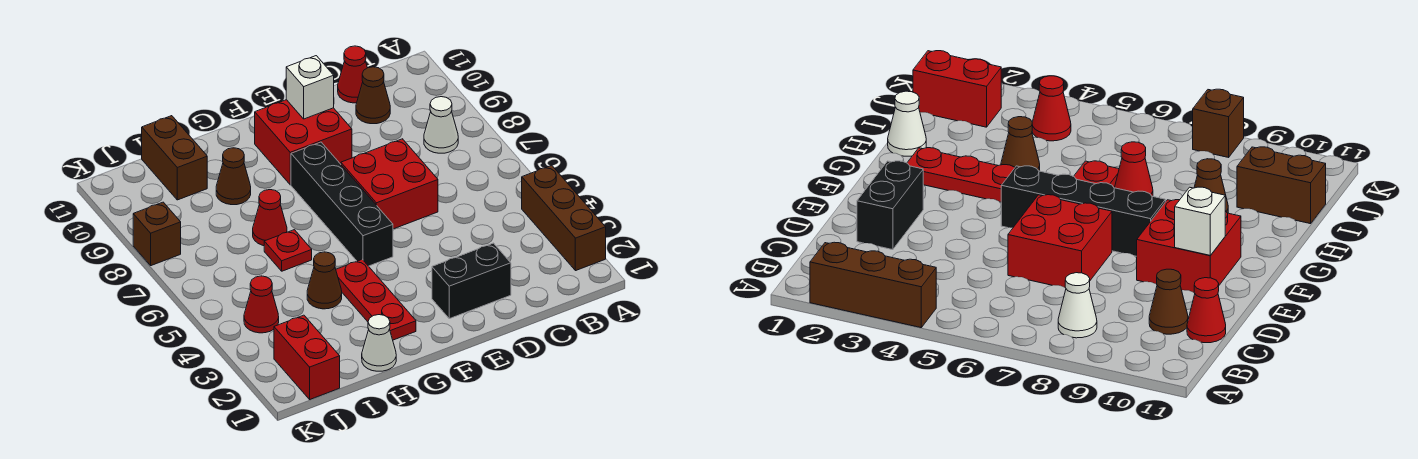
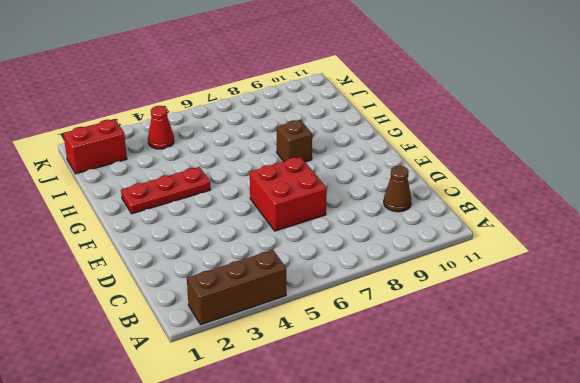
brown brick G8 level 1 -> brown brick K8 level 1
none -> white cone B8 level 1
none -> red cone C11 level 1
none -> black brick D2:E2 level 1

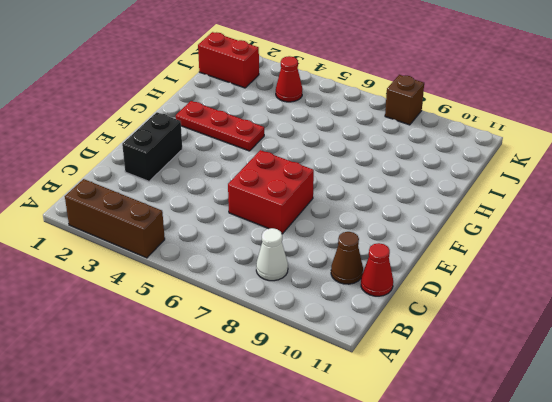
none -> red brick E9:F10 level 1
none -> black brick F5:F8 level 1
none -> white cone H1 level 1

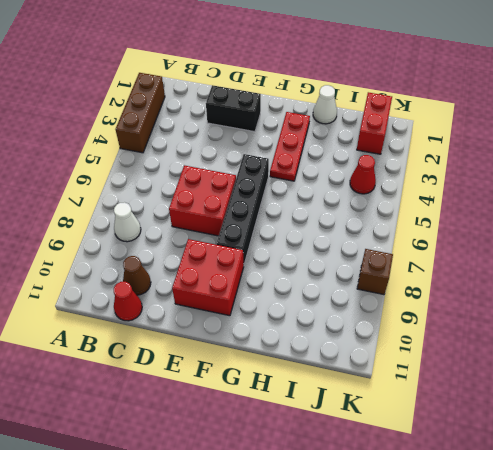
none -> brown cone H4 level 1
none -> red plate H6 level 1
none -> red cone H7 level 1

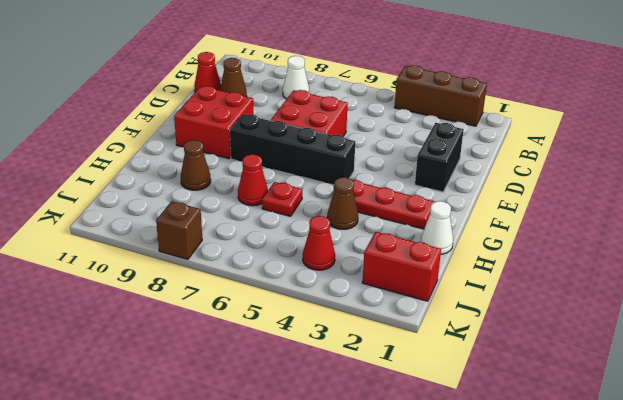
none -> brown brick I10:I11 level 1
none -> white brick E10 level 2

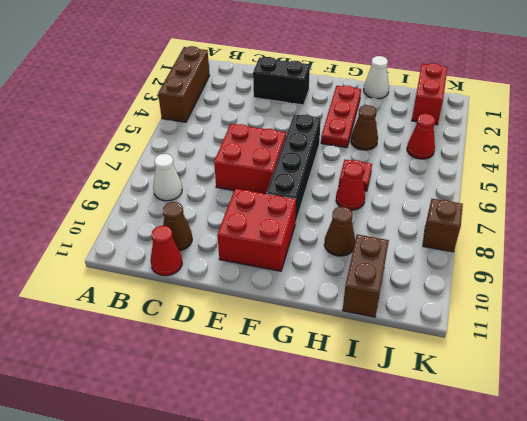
none -> white brick E10 level 2

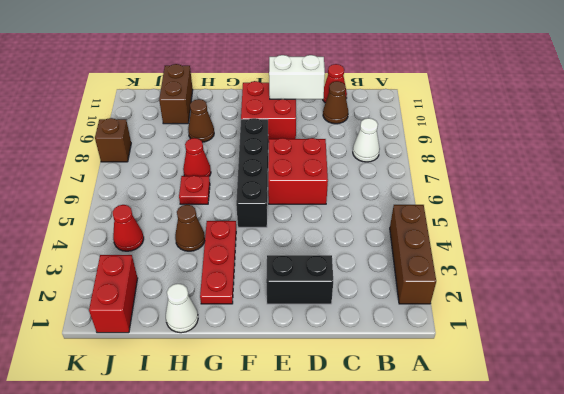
white brick D10:E10 level 2 -> white brick E10 level 2

